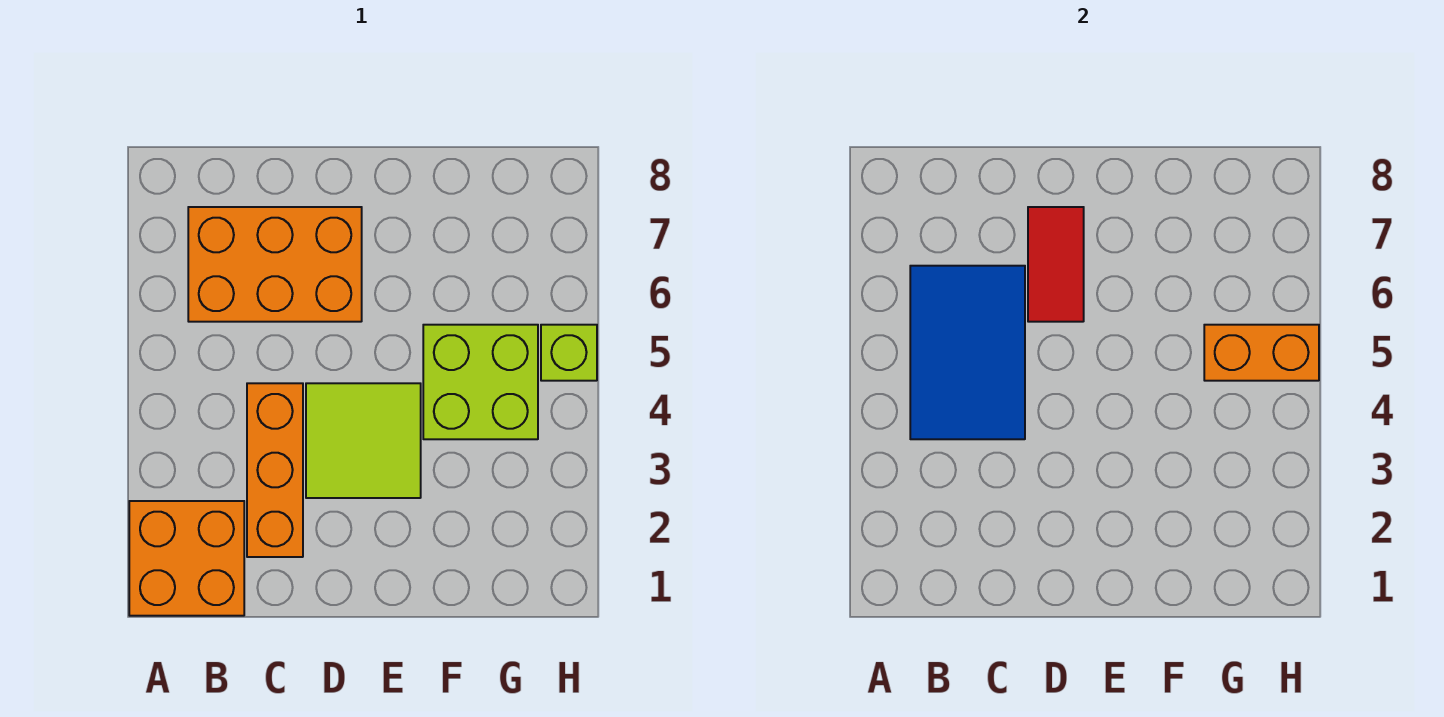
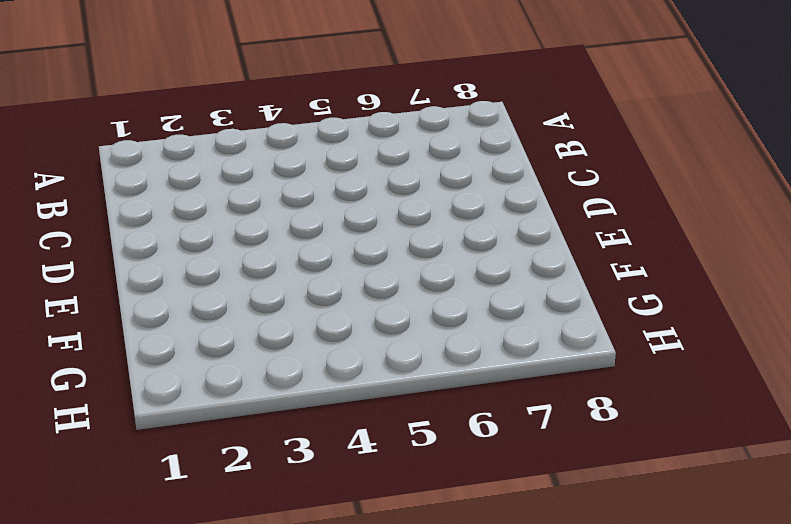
none -> orange brick A1:B2 level 1
none -> orange brick B6:D7 level 1

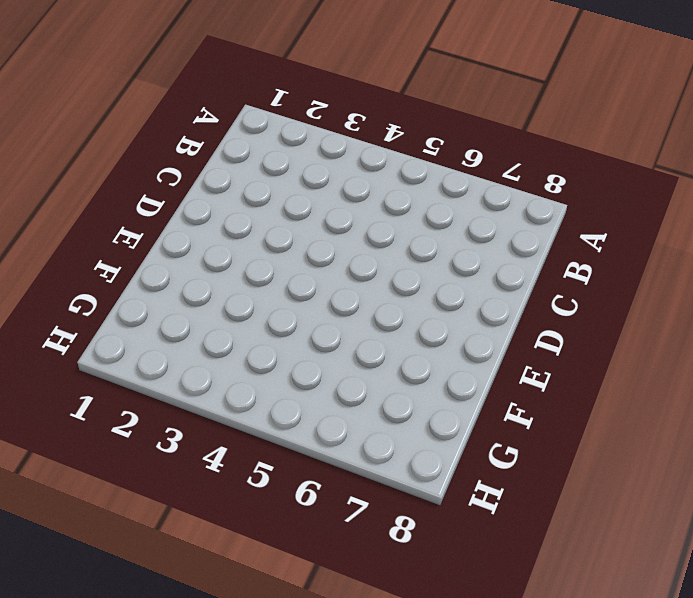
none -> orange brick A1:B2 level 1
none -> orange brick B6:D7 level 1

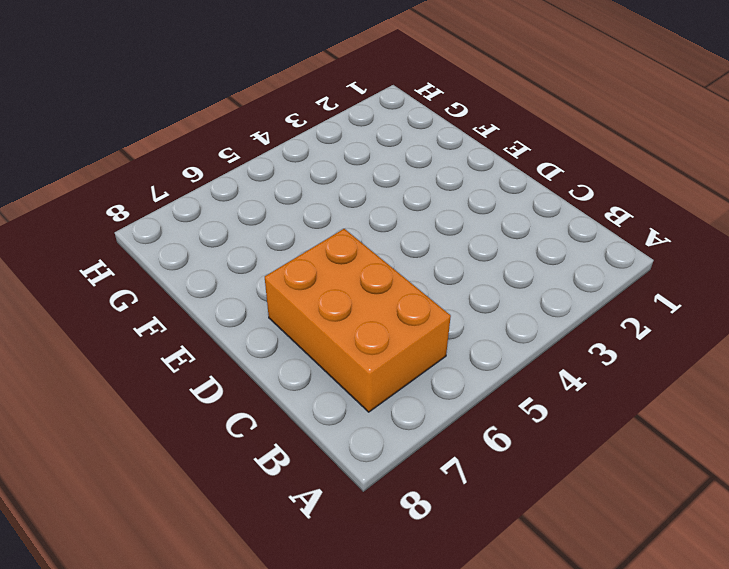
none -> orange brick A1:B2 level 1
none -> orange brick C2:C4 level 1

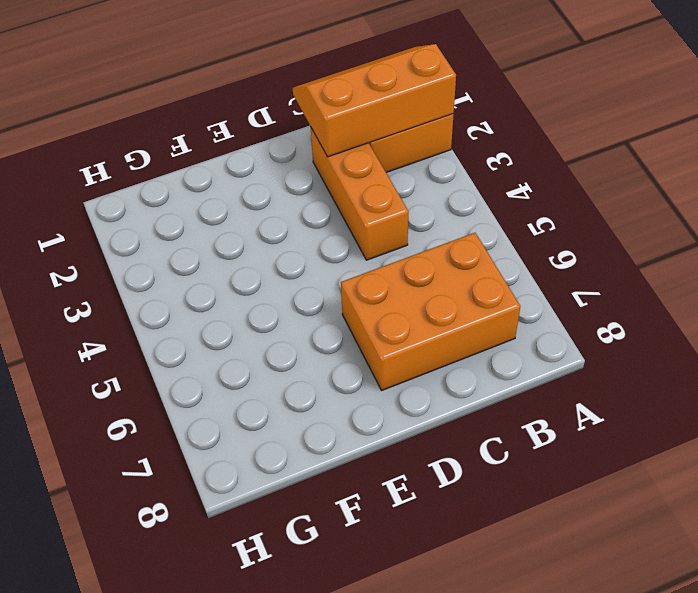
orange slope A1:C2 level 2 top 2 -> none
none -> lime tile D3:E4 level 1
none -> lime brick F4:G5 level 1

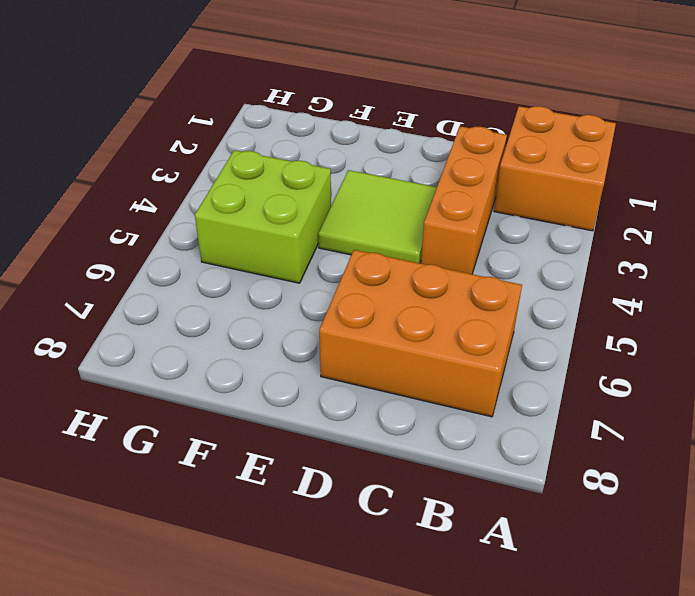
none -> lime brick H5 level 1
none -> blue tile B4:C6 level 2

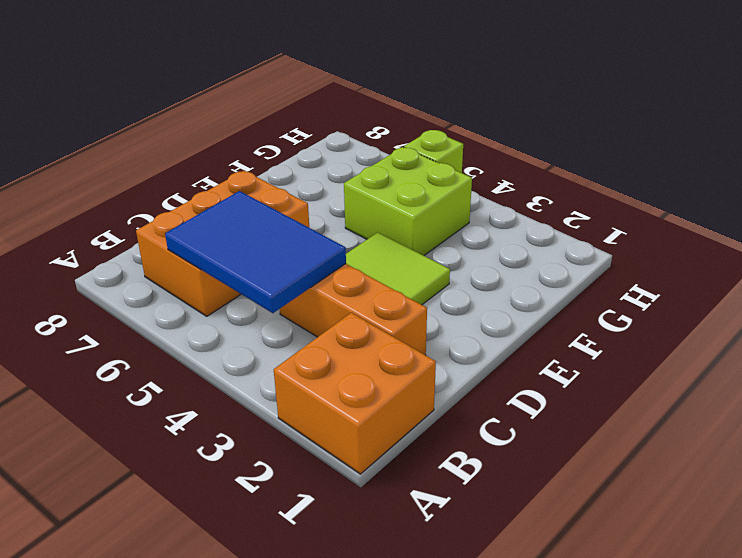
none -> red tile D6:D7 level 2
none -> orange brick G5:H5 level 2

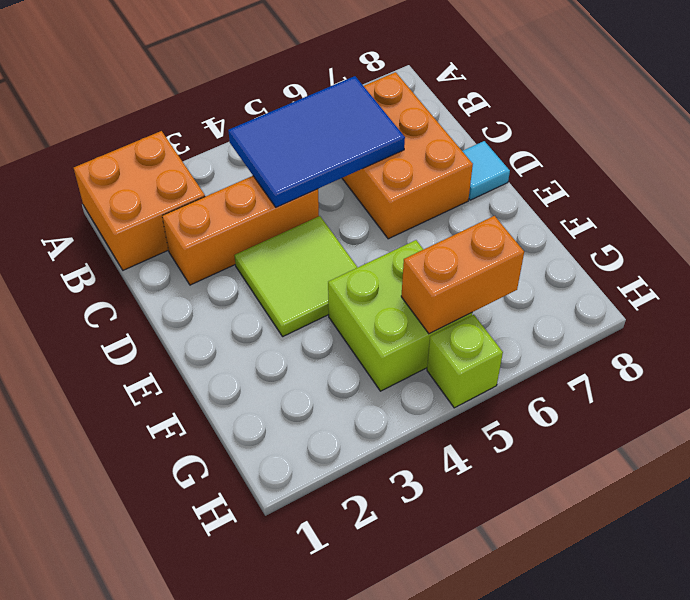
cyan tile D8 level 1 -> none
orange brick G5:G6 level 2 -> orange brick G5:H5 level 2
none -> red tile D6:D7 level 2

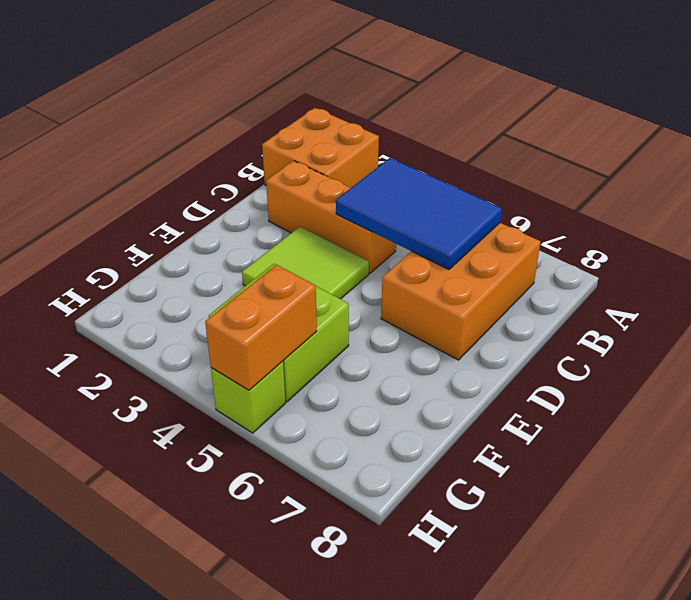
none -> red tile D6:D7 level 2

